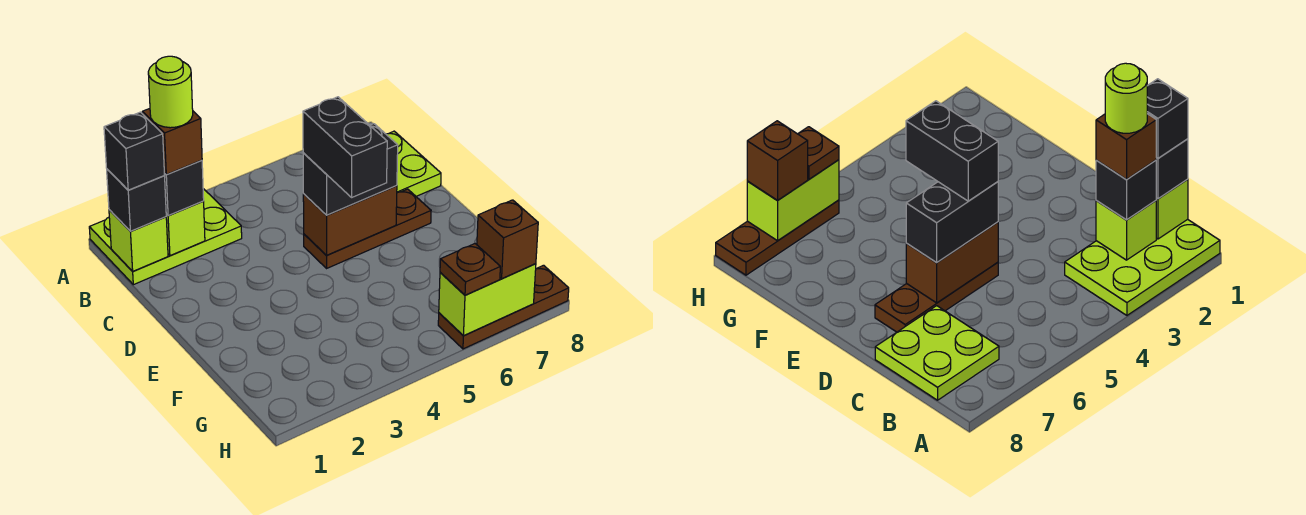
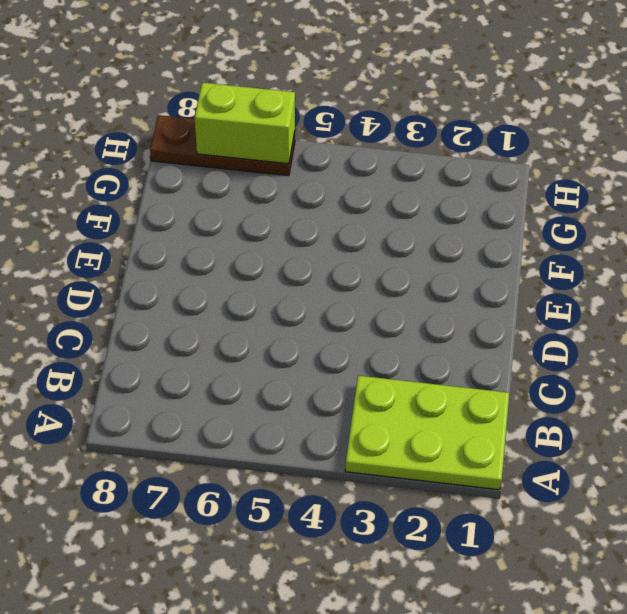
none -> lime plate B7:C8 level 1
none -> brown plate D5:D7 level 1
none -> lime brick B1 level 2

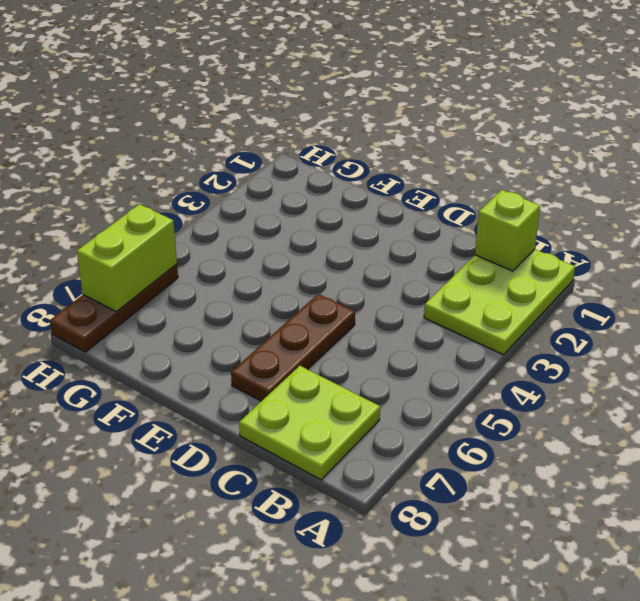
none -> lime brick B2 level 2
none -> brown brick D5:D6 level 2
none -> black brick B1 level 3

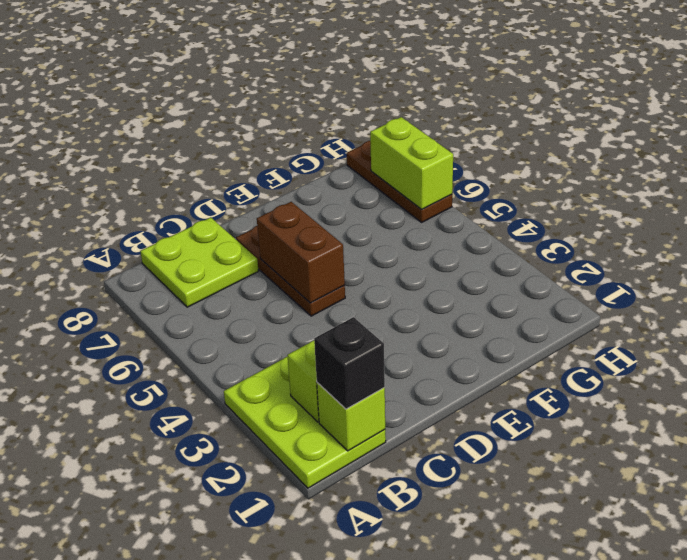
none -> black brick B2 level 3
none -> black brick D5:D6 level 3
none -> brown plate H6 level 3

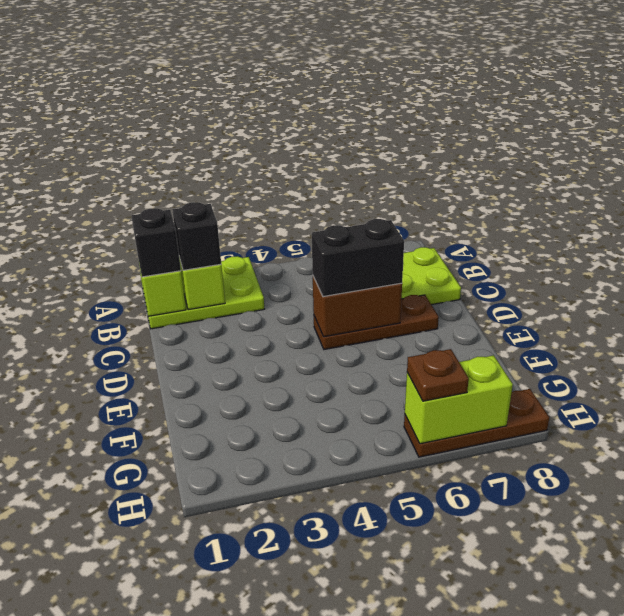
none -> brown brick H7 level 3
none -> black brick B1 level 4
none -> brown brick B2 level 4

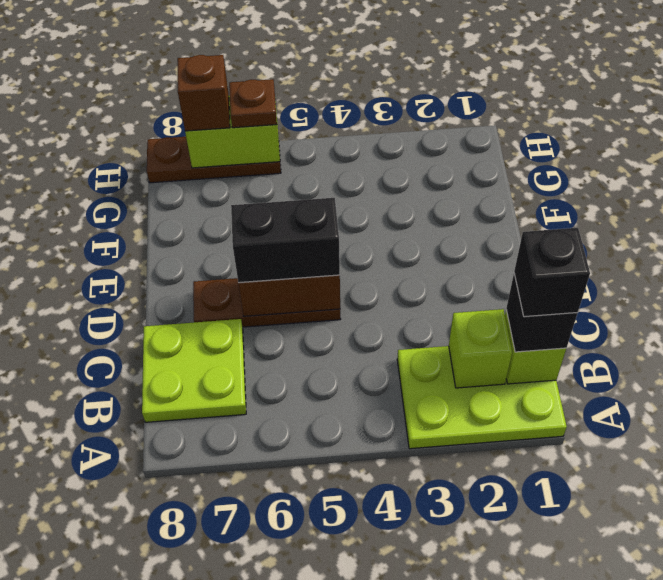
none -> black brick B2 level 3
none -> brown brick B2 level 4
none -> black brick D5:E5 level 4

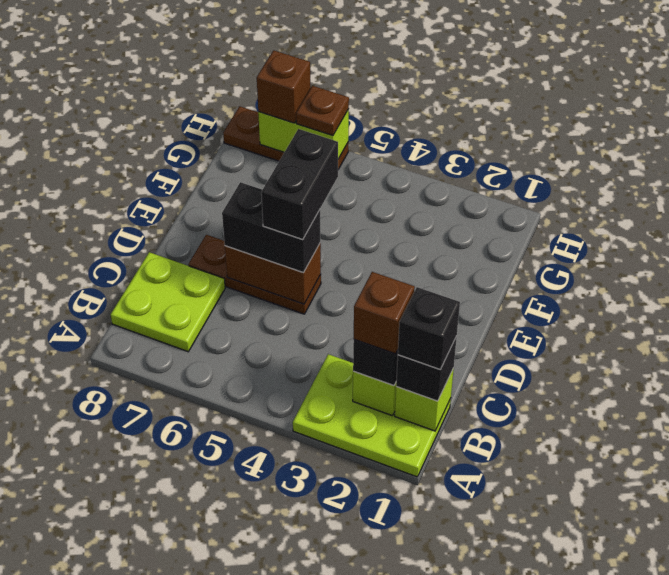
none -> lime round brick B2 level 5

